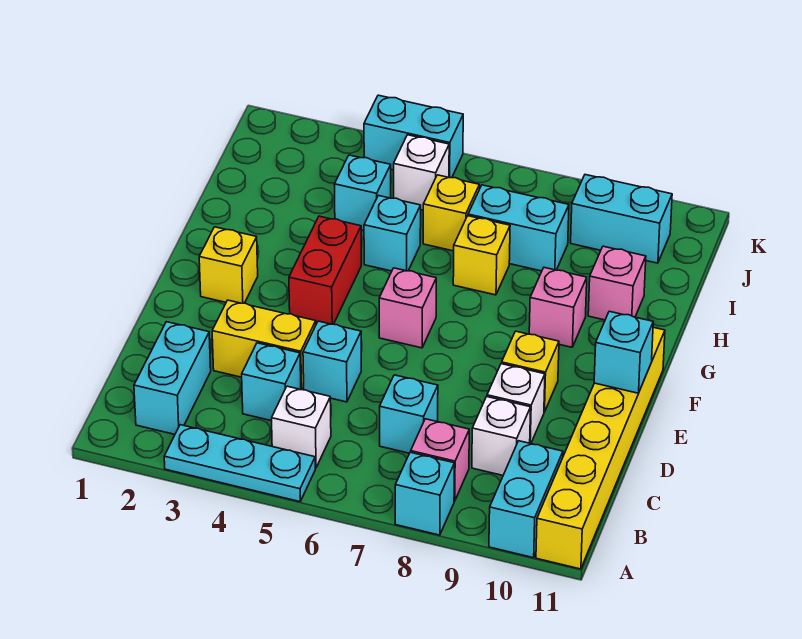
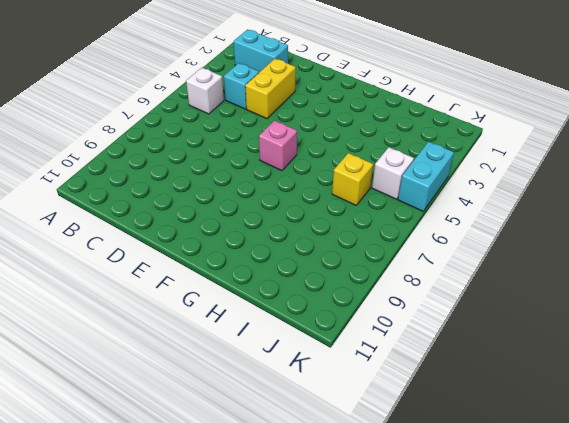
none -> cyan plate A3:A5 level 1
none -> cyan brick A8 level 1
none -> cyan brick A10:B10 level 1

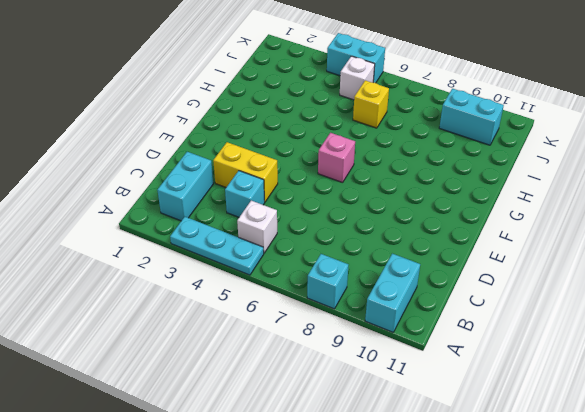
none -> yellow brick A11:F11 level 1
none -> pink brick B8 level 1
none -> cyan brick C7 level 1

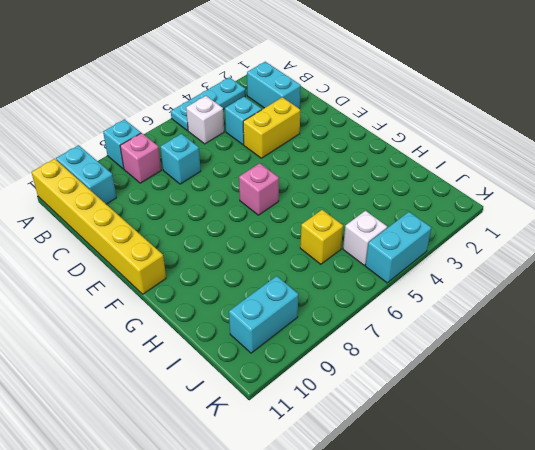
none -> white brick C9 level 1
none -> cyan brick D5 level 1
none -> white brick D9 level 1

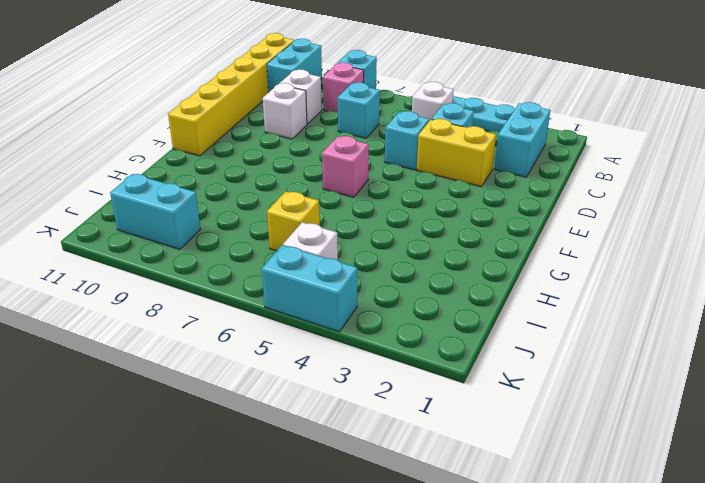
none -> yellow brick E9 level 1
none -> yellow brick F2 level 1
none -> red brick F4:G4 level 1

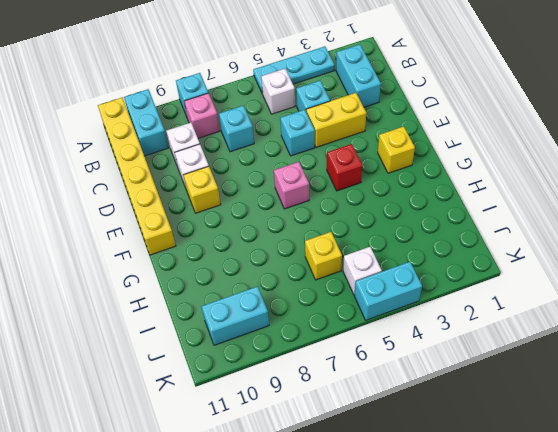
red brick F4 level 1 -> red brick F4:G4 level 1
none -> pink brick G9 level 1
none -> cyan brick H5 level 1
none -> yellow brick H7 level 1

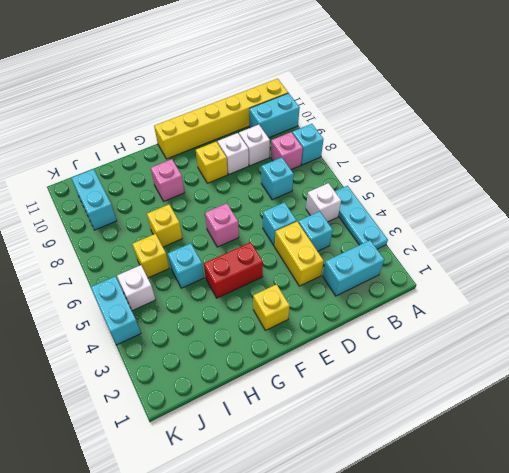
none -> pink brick H10 level 1
none -> cyan brick I4 level 1
none -> cyan brick I7:I8 level 1

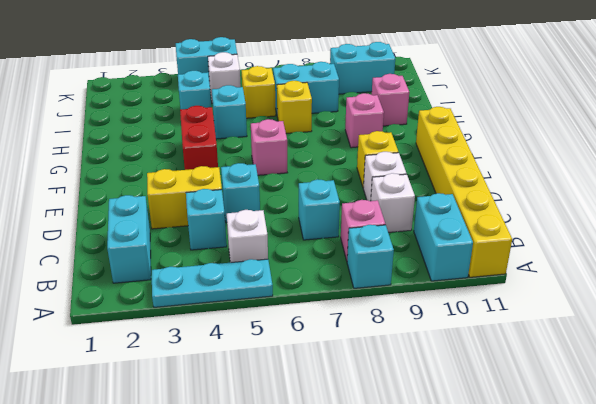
none -> yellow brick F2 level 1
none -> cyan brick E11 level 2

